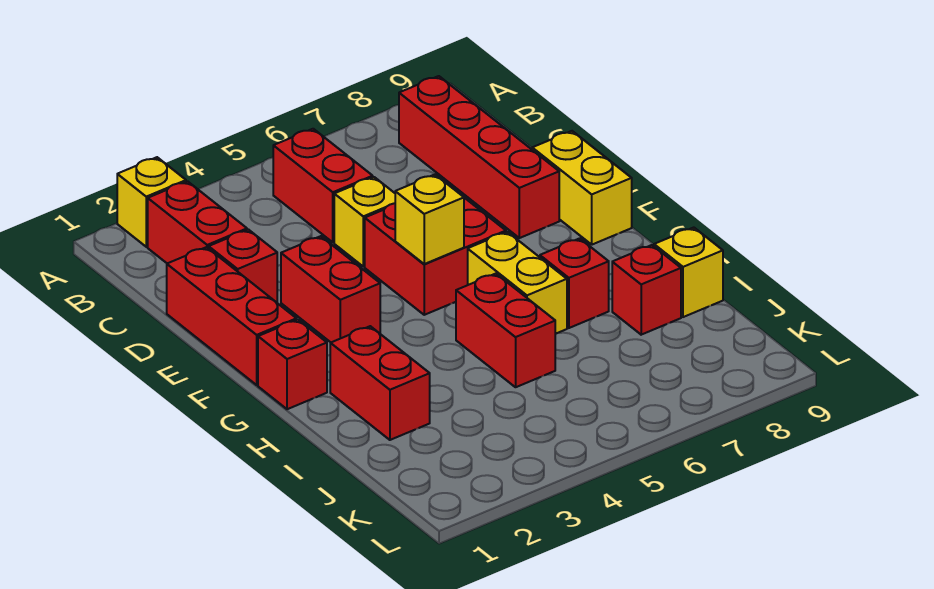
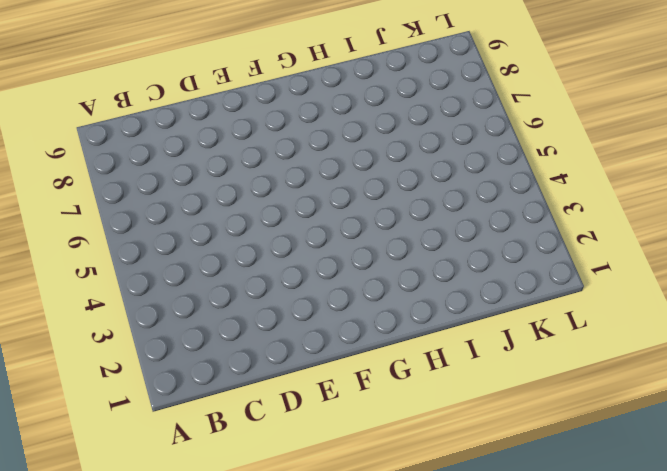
none -> yellow brick A2 level 1
none -> red brick B2:C2 level 1
none -> red brick B5:C5 level 1

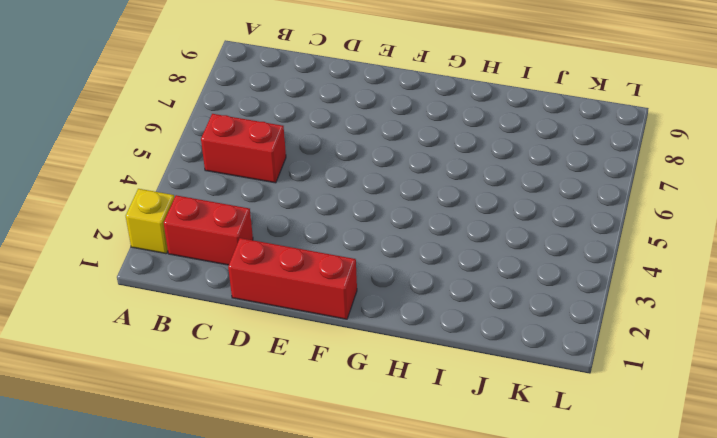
none -> red brick B8:E8 level 1
none -> red brick D2 level 1
none -> yellow brick D5 level 1

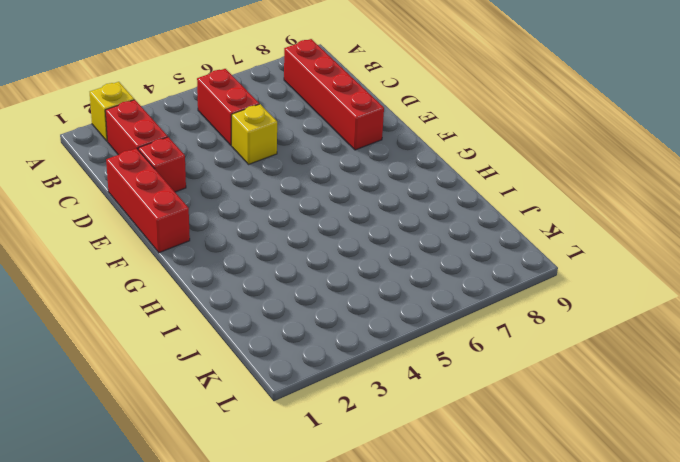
none -> red brick E3:F3 level 1
none -> red brick E5:F6 level 1
none -> yellow brick E9:F9 level 1

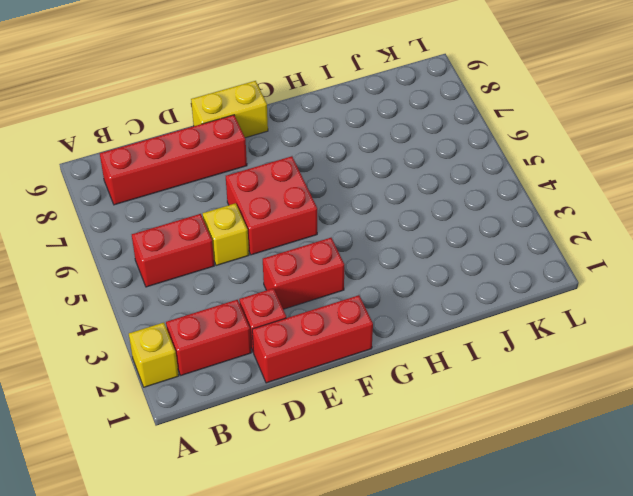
none -> red brick G1 level 1
none -> yellow brick G6:H6 level 1
none -> red brick H2:I2 level 1

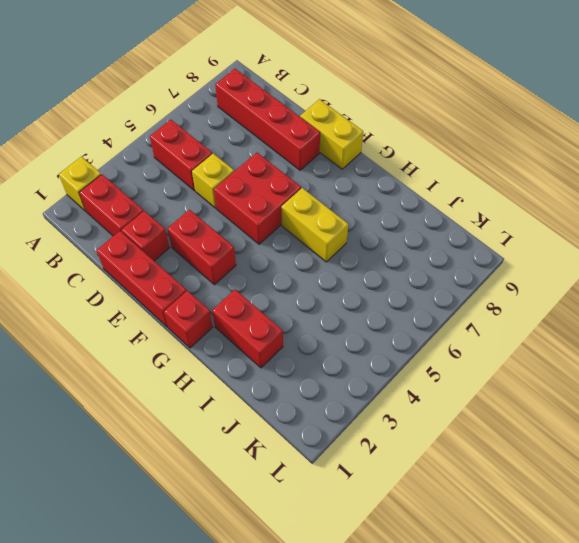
none -> red brick H5:I5 level 1
none -> red brick H7 level 1
none -> red brick I8 level 1

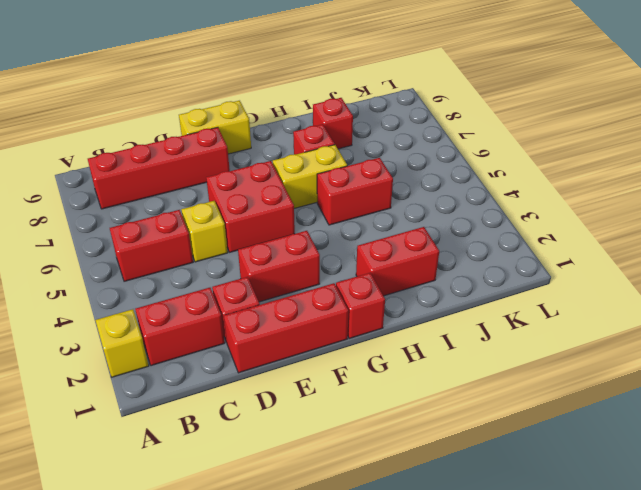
none -> yellow brick I9 level 1
none -> yellow brick F5 level 2

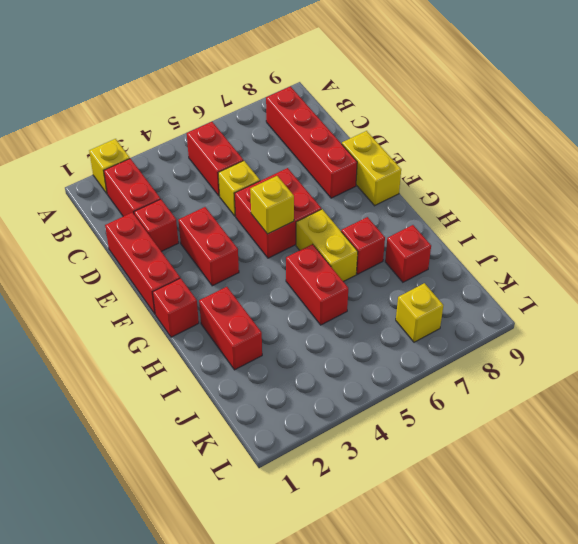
yellow brick K7 level 1 -> yellow brick I9 level 1

